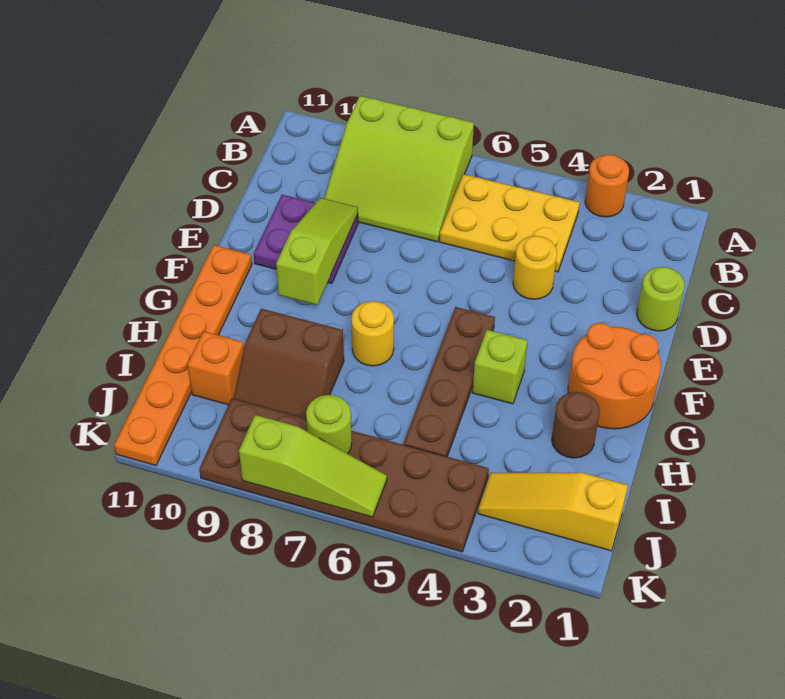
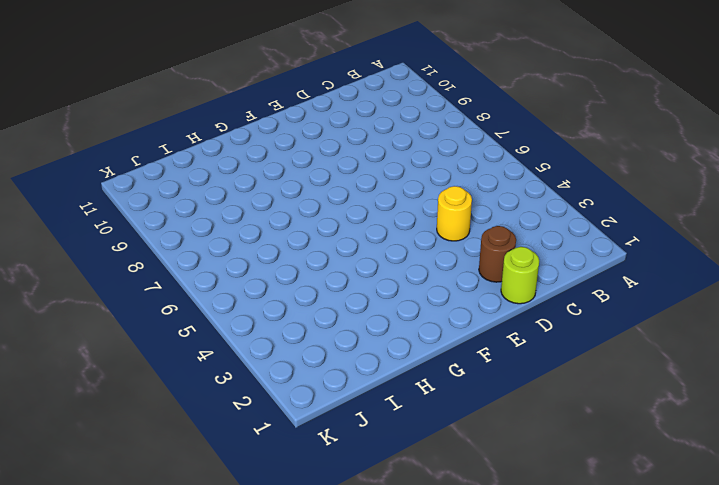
brown round brick D2 level 1 -> brown round brick H2 level 1
none -> orange round brick A3 level 1
none -> lime slope A7:C9 level 1 top A
none -> yellow plate B4:C6 level 1

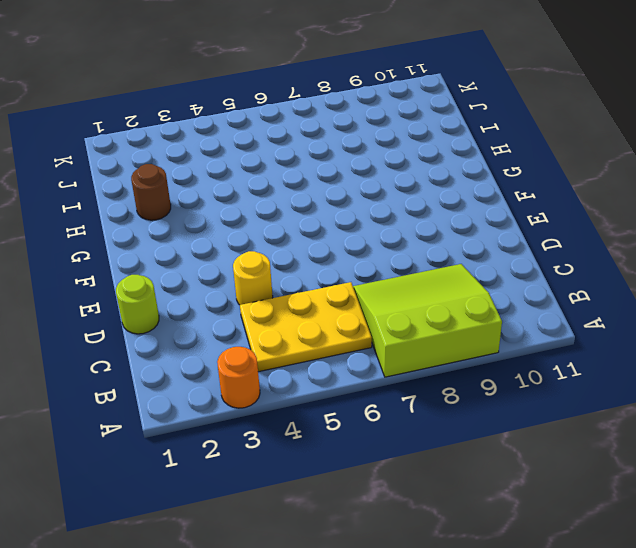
none -> purple plate D9:E10 level 1
none -> orange round brick F1:G2 level 1
none -> brown plate F5:I5 level 1

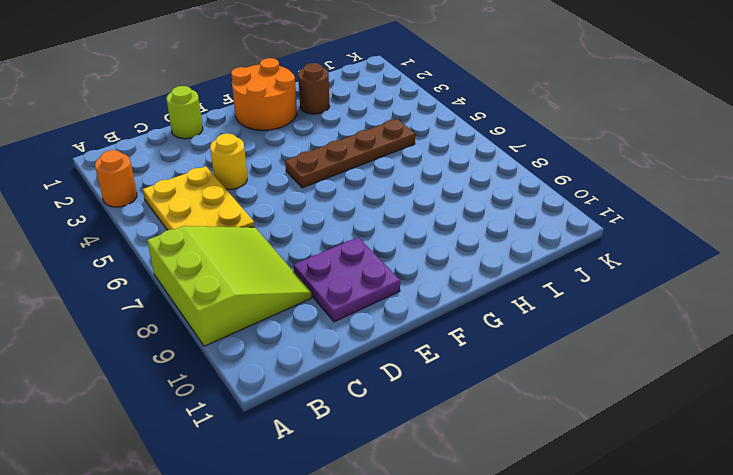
none -> orange plate F11:K11 level 1
none -> lime brick G4 level 1
none -> yellow round brick G7 level 1

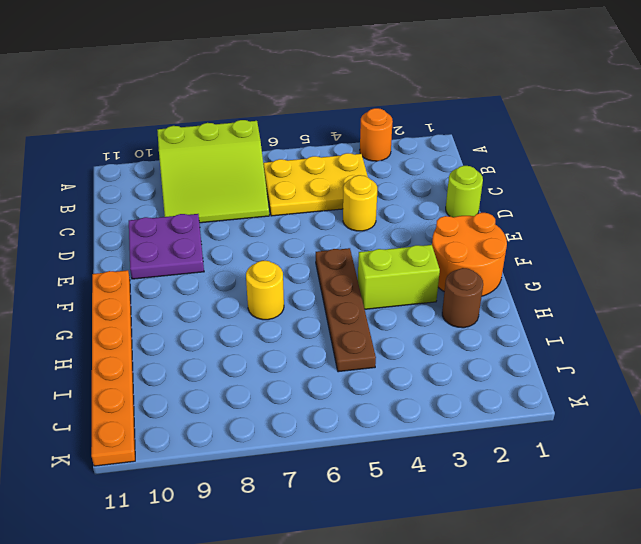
lime brick G3:G4 level 1 -> lime brick G4 level 1
none -> brown slope H8:I9 level 1 top H
none -> orange brick I10 level 1
none -> yellow slope J1:J3 level 1 top 1

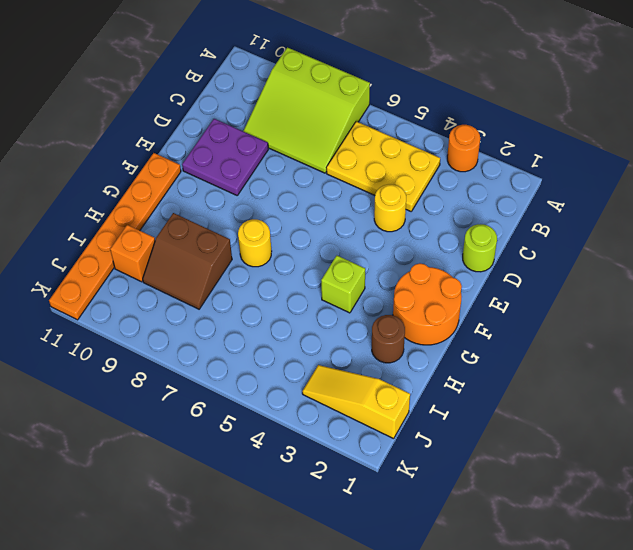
none -> brown plate F5:I5 level 1
none -> brown plate J4:K9 level 1
none -> lime slope D9:F9 level 2 top F

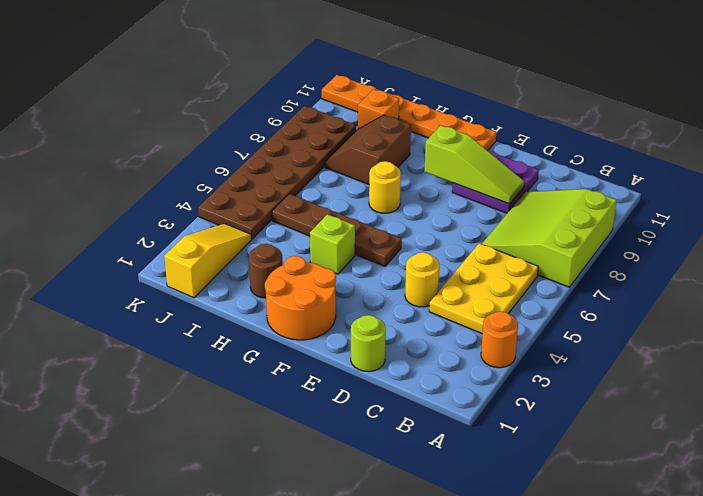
none -> lime round brick J7 level 2
none -> lime slope K6:K8 level 2 top 8

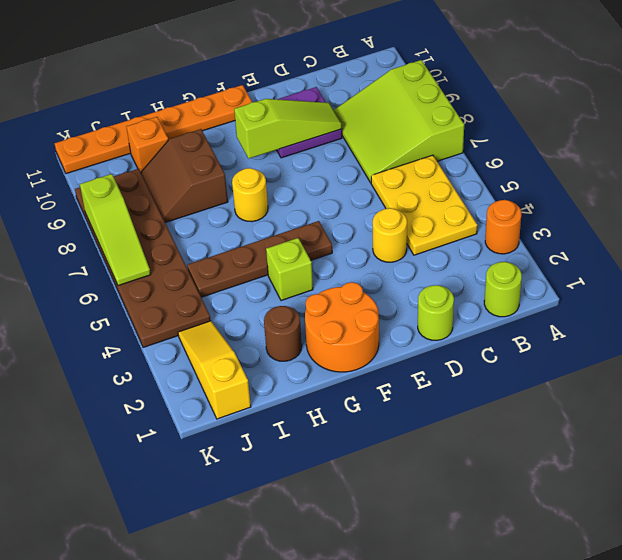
lime round brick B1 level 1 -> lime round brick J7 level 2

